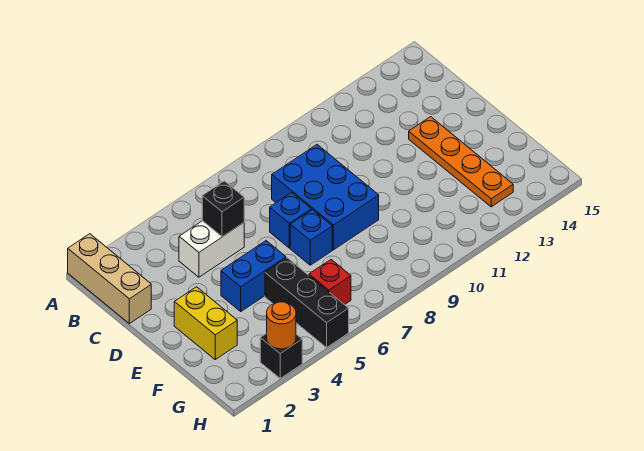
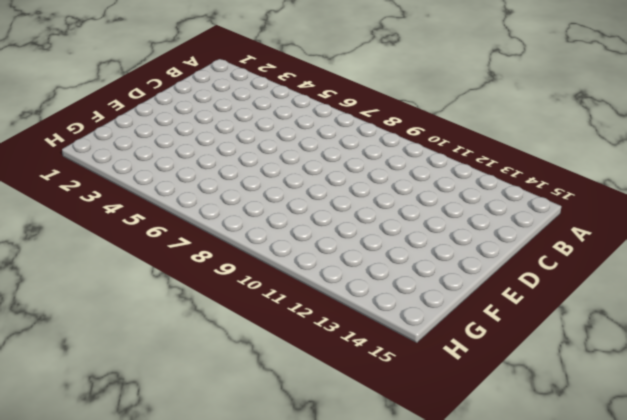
none -> tan brick A1:C1 level 1
none -> white brick C4:C5 level 1
none -> blue brick C8:E9 level 1

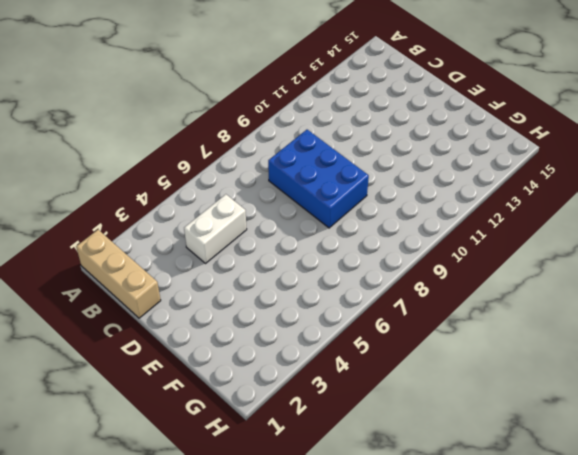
none -> blue brick D7 level 1
none -> orange plate D13:G13 level 1
none -> yellow brick E2:F2 level 1

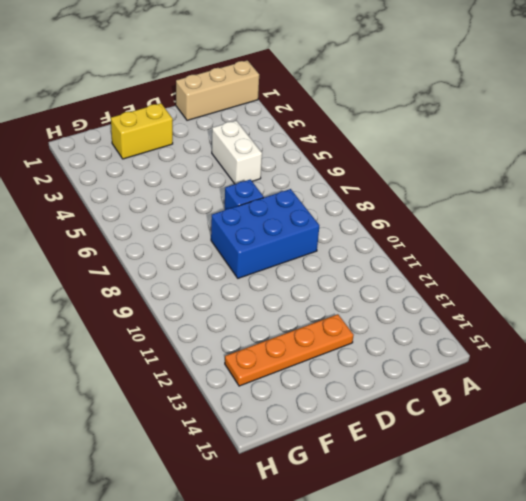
none -> blue brick E4:E5 level 1
none -> blue brick E7 level 1
none -> black brick F5:H5 level 1

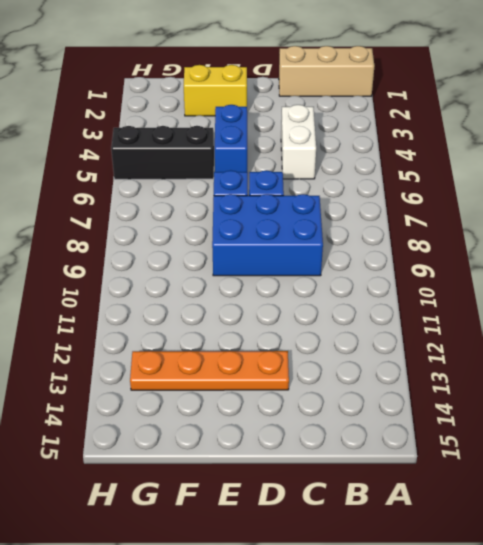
none -> red brick G6 level 1
none -> black brick H3 level 1
none -> black brick C5 level 2

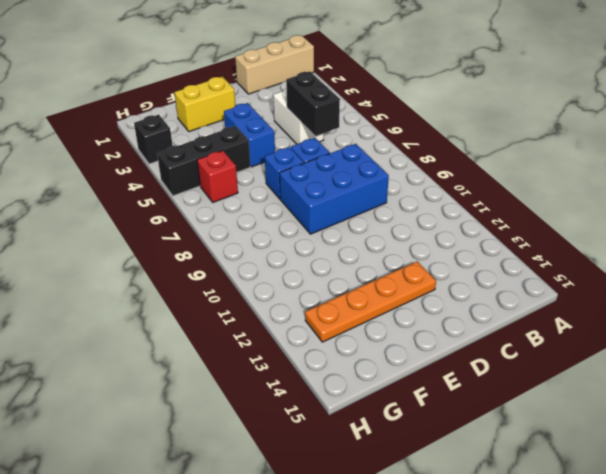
black brick C5:C6 level 2 -> black brick C5 level 2
none -> orange round brick H3 level 2

